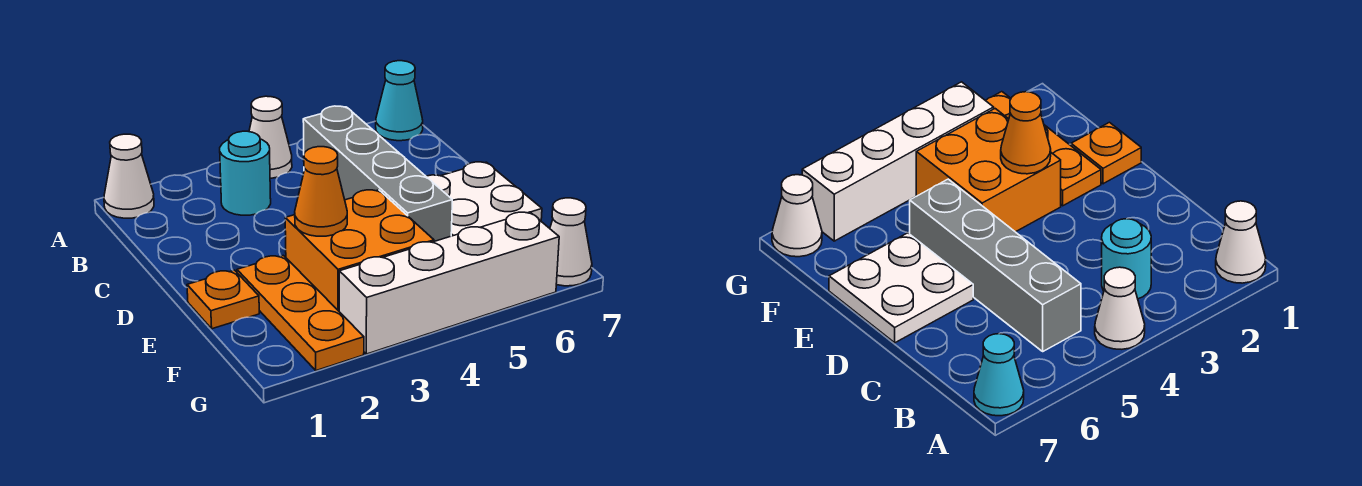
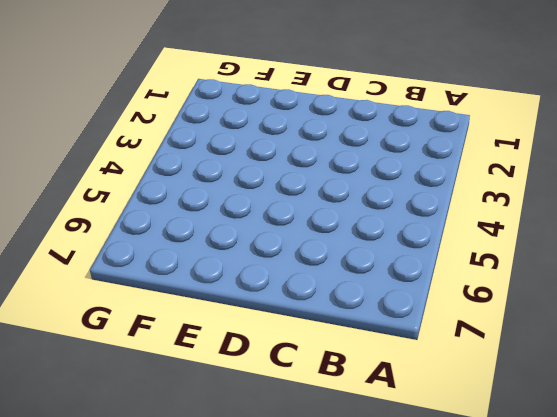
none -> white cone A1 level 1
none -> white cone A4 level 1
none -> cyan cone A7 level 1

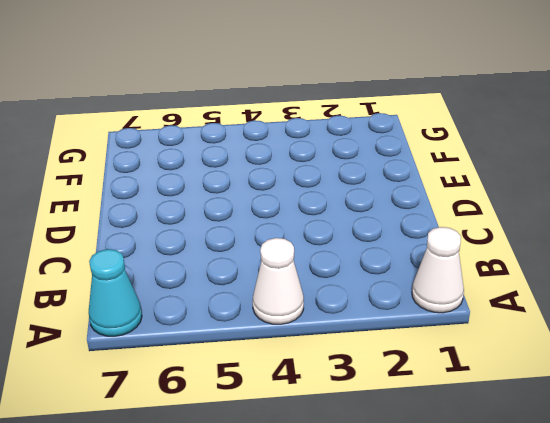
none -> cyan round brick B3 level 1
none -> grey brick B5:E5 level 1
none -> white plate D6:E7 level 1

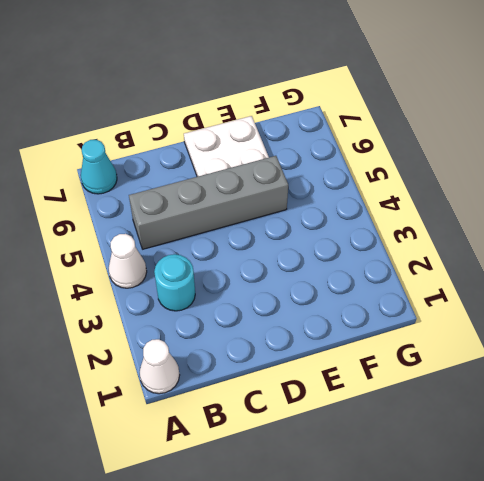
none -> orange plate E1 level 1
none -> orange plate E2:G2 level 1
none -> orange brick E3:F4 level 1

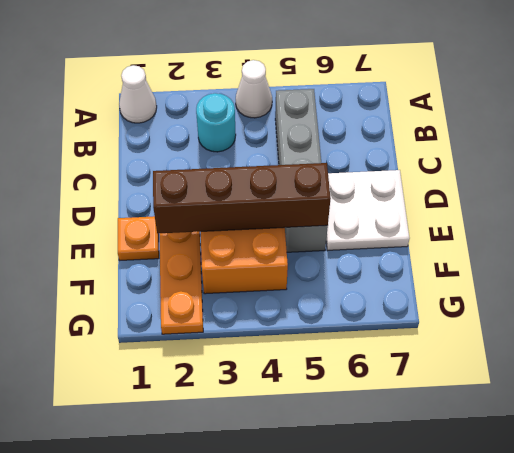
brown brick E2:E5 level 2 -> orange cone E3 level 2
none -> cyan cone A7 level 1
none -> white brick G3:G6 level 1
none -> white cone G7 level 1

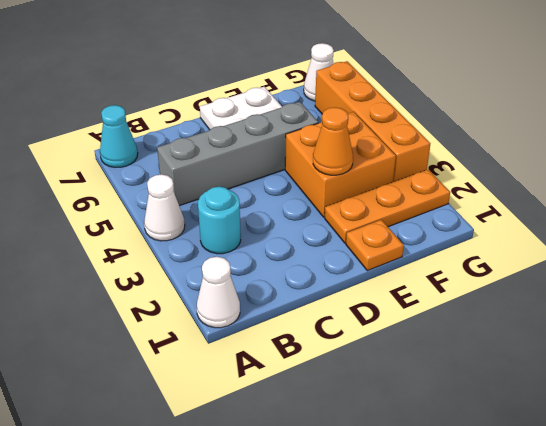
orange brick G3:G6 level 1 -> white brick G3:G6 level 1

